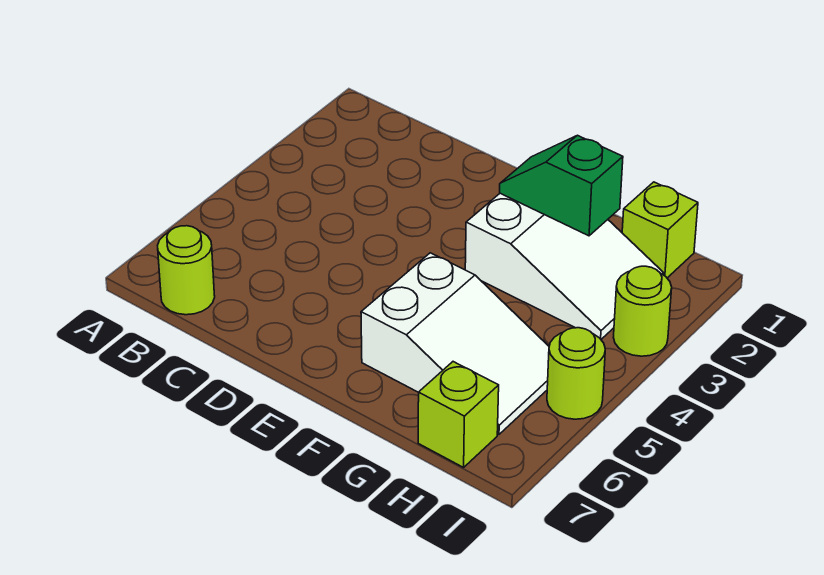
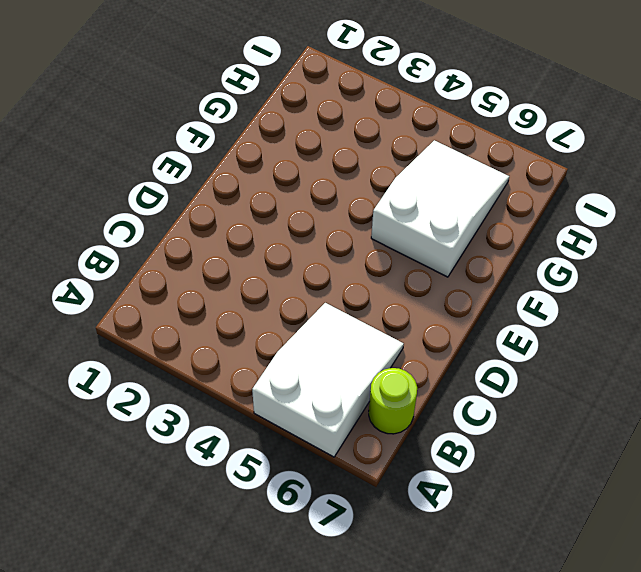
white slope A5:C6 level 1 top A -> white slope F2:H3 level 1 top F
none -> lime brick H1 level 1
none -> lime brick H7 level 1

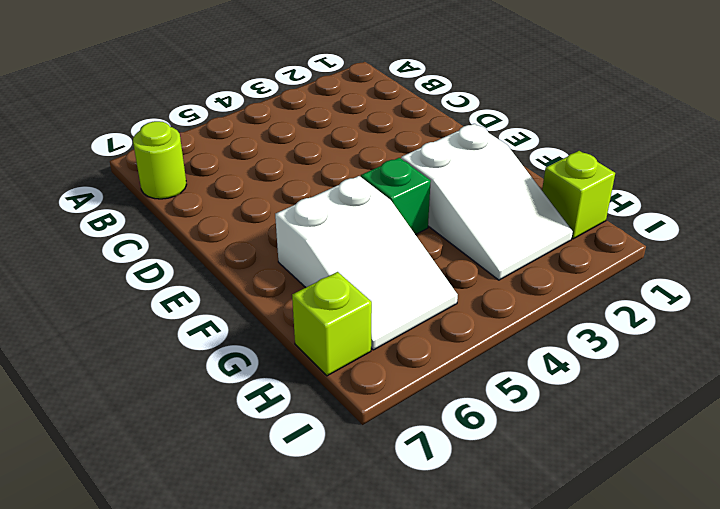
green brick F4 level 1 -> none
none -> lime round brick I3 level 1
none -> lime round brick I5 level 1

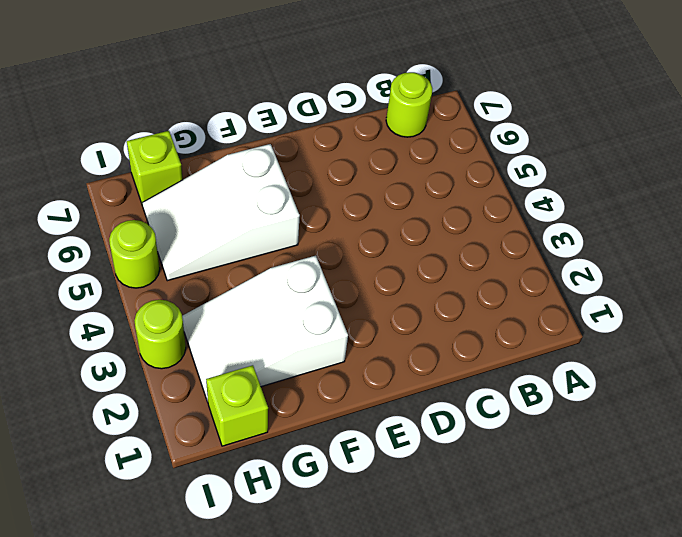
none -> green slope F2:G2 level 2 top G

